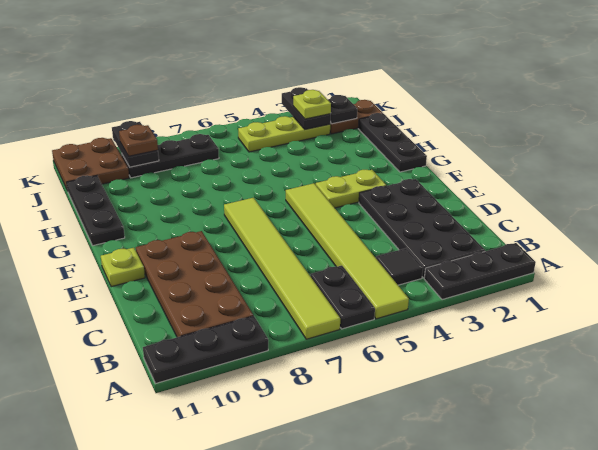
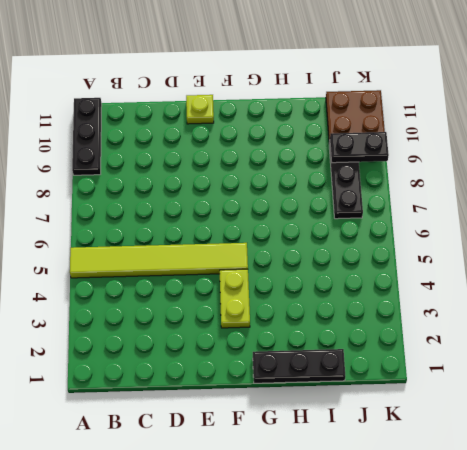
none -> black plate A1:A3 level 1
none -> black plate A6:B6 level 1
none -> lime tile A7:F7 level 1

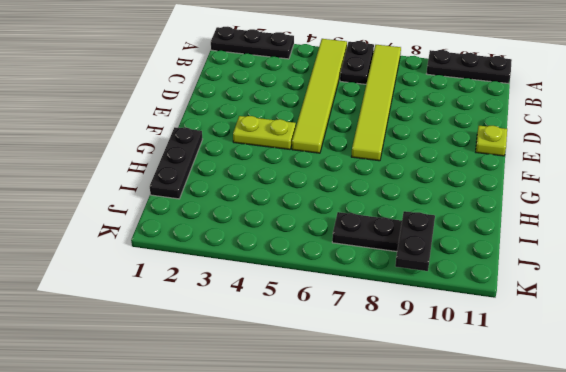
none -> black plate B2:E3 level 1
none -> black tile B4 level 1
none -> brown plate B9:E10 level 1

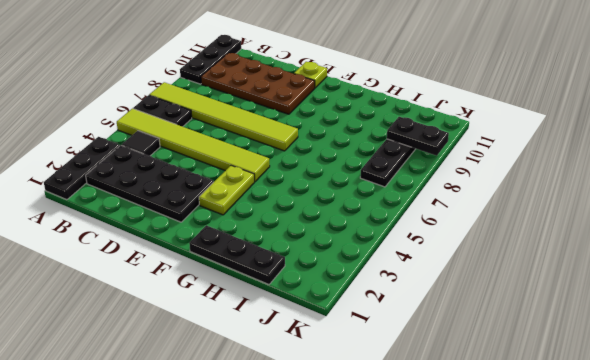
none -> black plate G11:I11 level 1
none -> brown plate J1:J2 level 1
none -> lime plate J3:J5 level 1

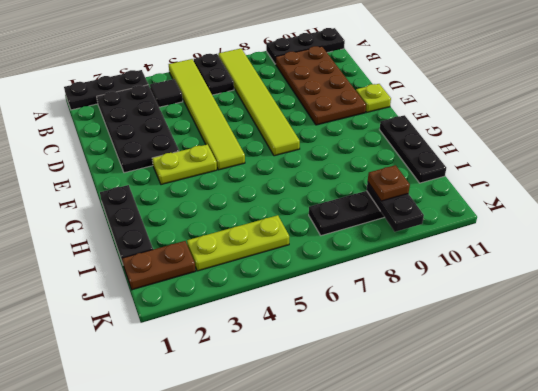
none -> brown plate J10:K11 level 1
none -> black plate J2 level 2
none -> black plate J3:K3 level 2

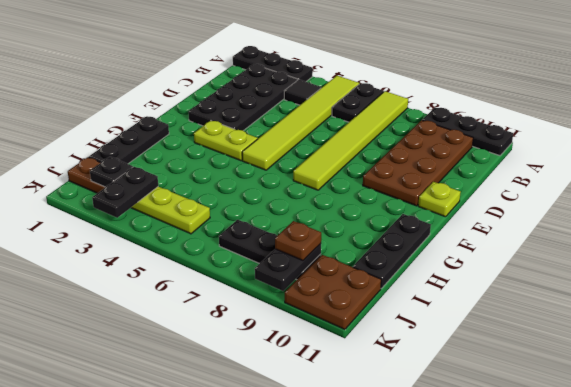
none -> lime plate J3 level 3

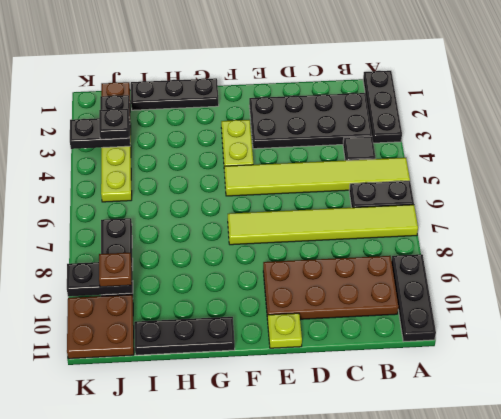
black plate J3 level 3 -> lime plate J3 level 3

